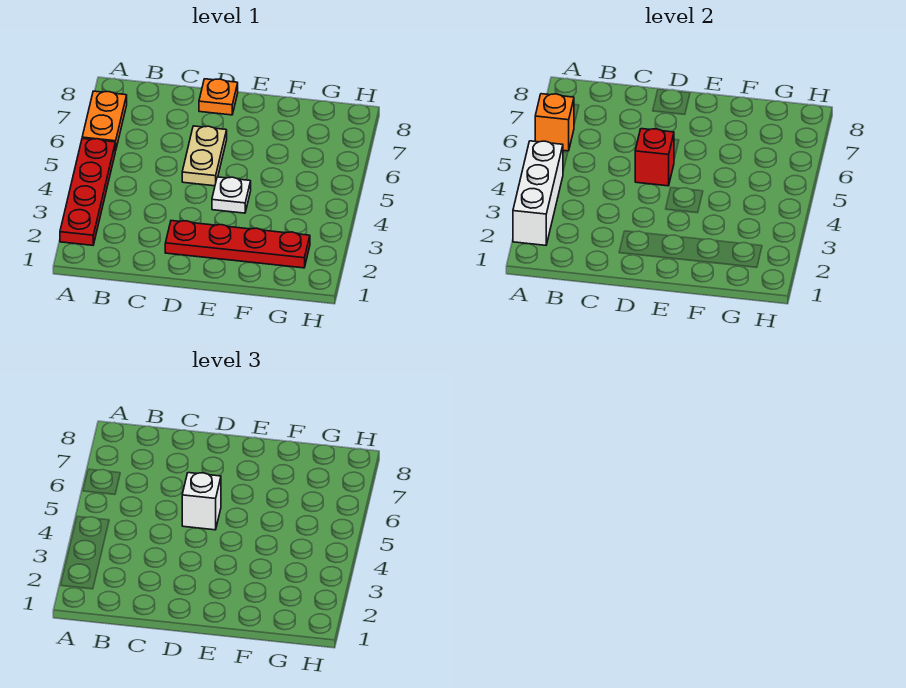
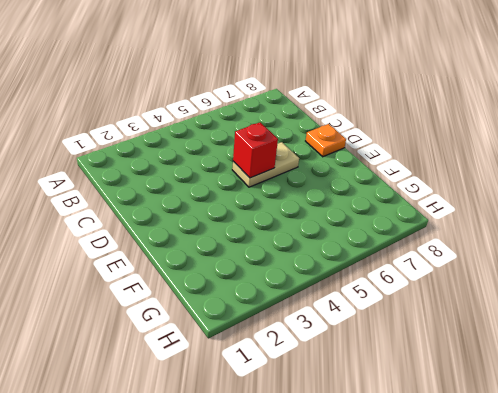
none -> red plate A2:A5 level 1
none -> orange plate A6:A7 level 1

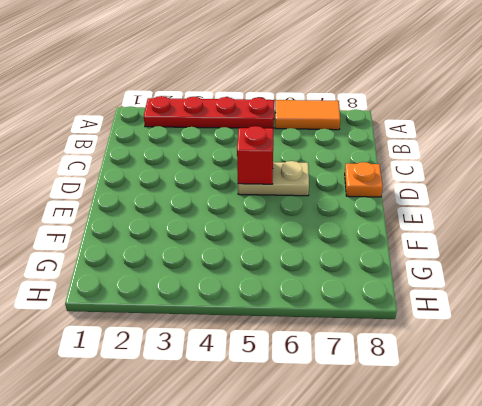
orange tile A6:A7 level 1 -> orange plate A6:A7 level 1
none -> red plate D2:G2 level 1
none -> white plate E4 level 1

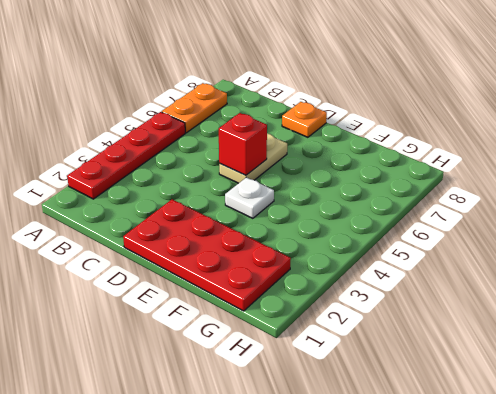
red plate D1:G2 level 1 -> red plate D2:G2 level 1
none -> white brick A2:A4 level 2
none -> orange brick A6 level 2

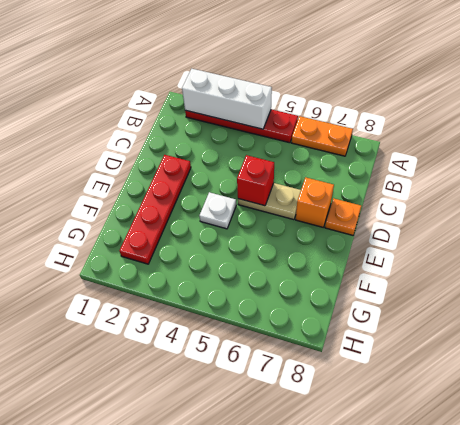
orange brick D7 level 1 -> orange brick A6 level 2
none -> white brick D5 level 3

